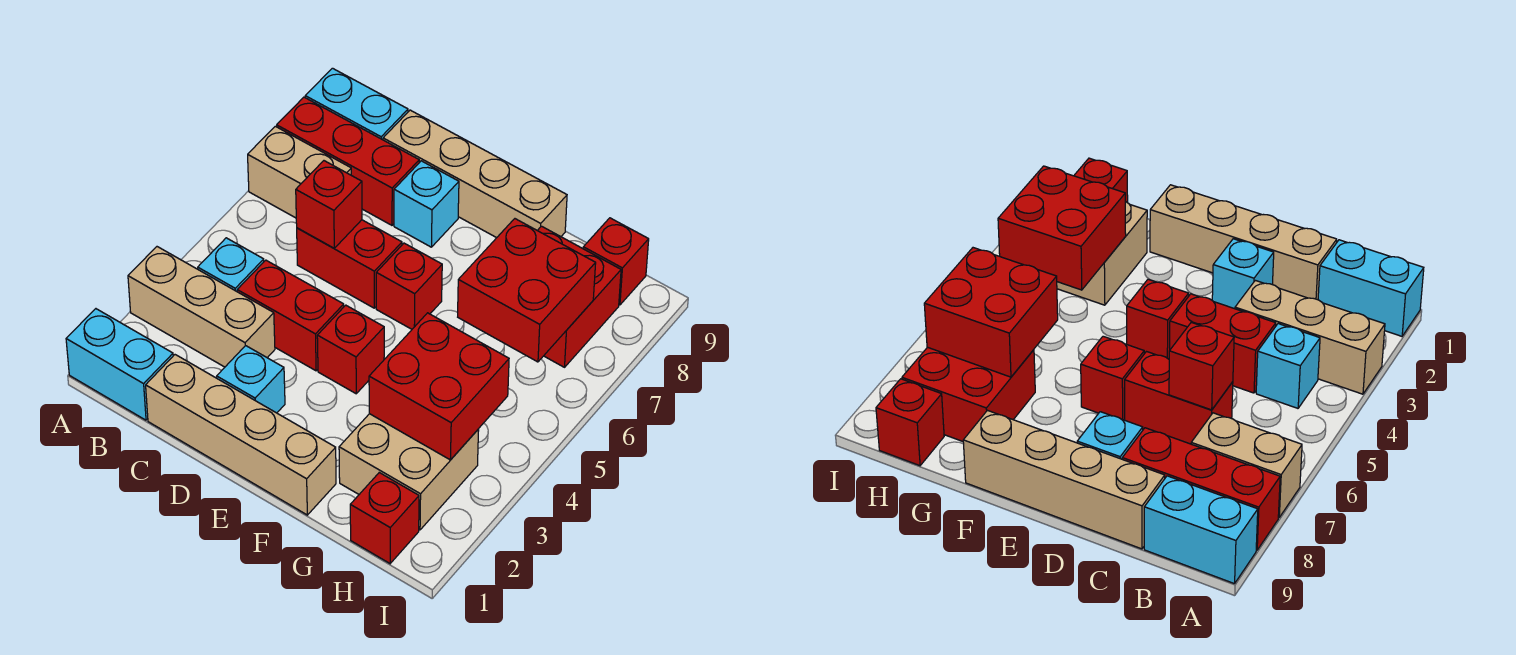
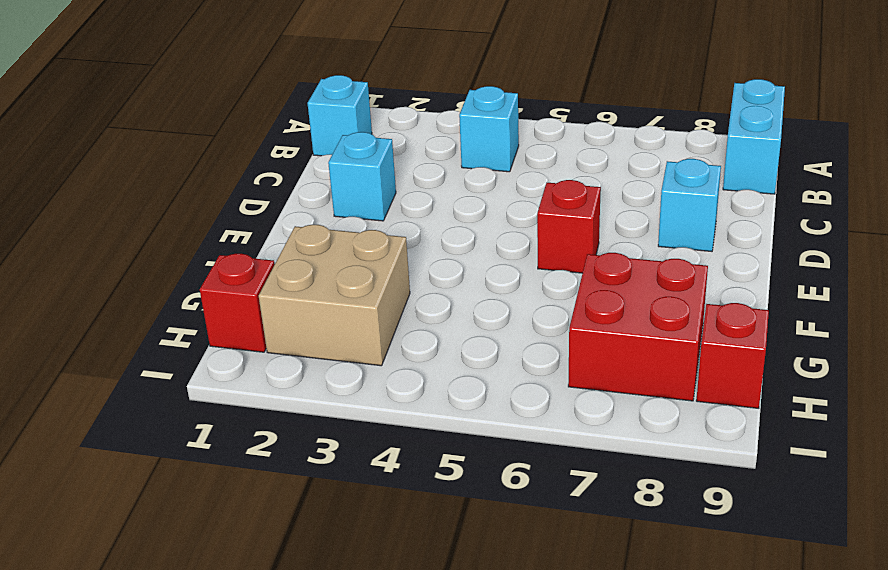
cyan brick B1 level 1 -> cyan brick A1:B1 level 1
none -> tan brick A3:C3 level 1
none -> tan brick A7:B7 level 1
none -> red brick A8:C8 level 1

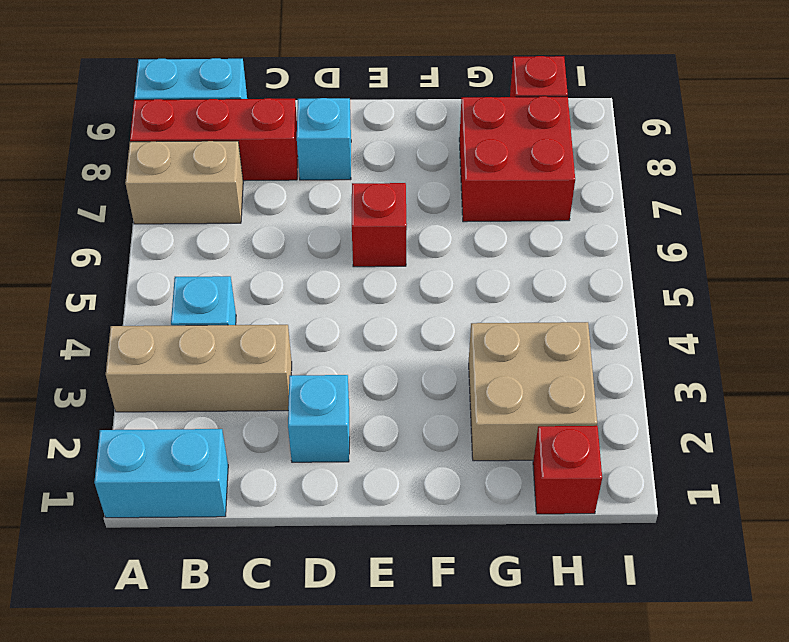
none -> tan brick C1:F1 level 1
none -> red brick C4:D4 level 1
none -> red brick C6:D6 level 1

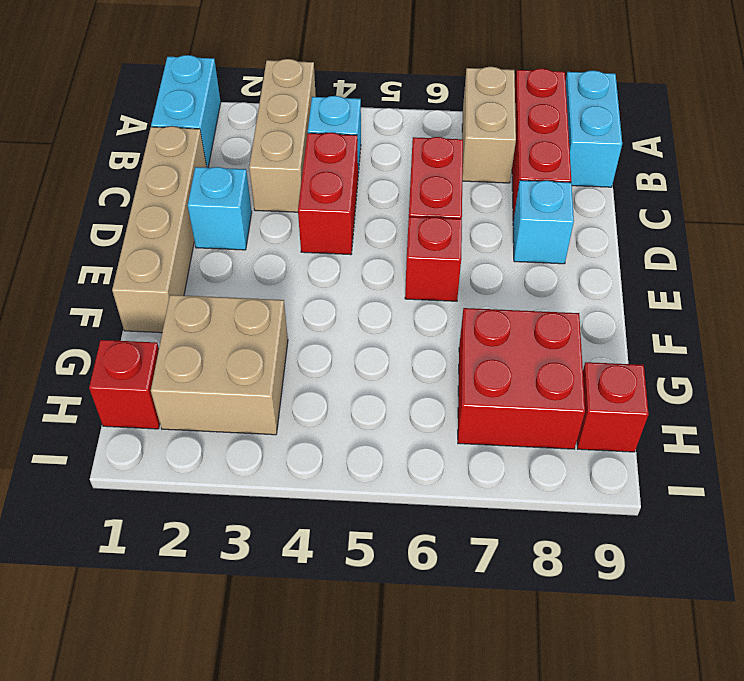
none -> tan brick C9:F9 level 1
none -> red brick E4 level 1
none -> red brick C6 level 2

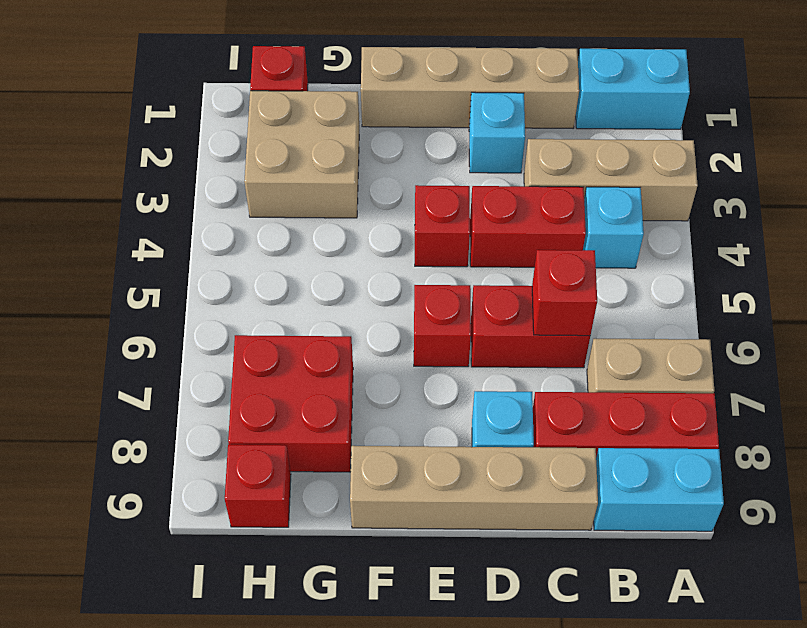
none -> red brick G3:H4 level 2
none -> red brick G6:H7 level 2

